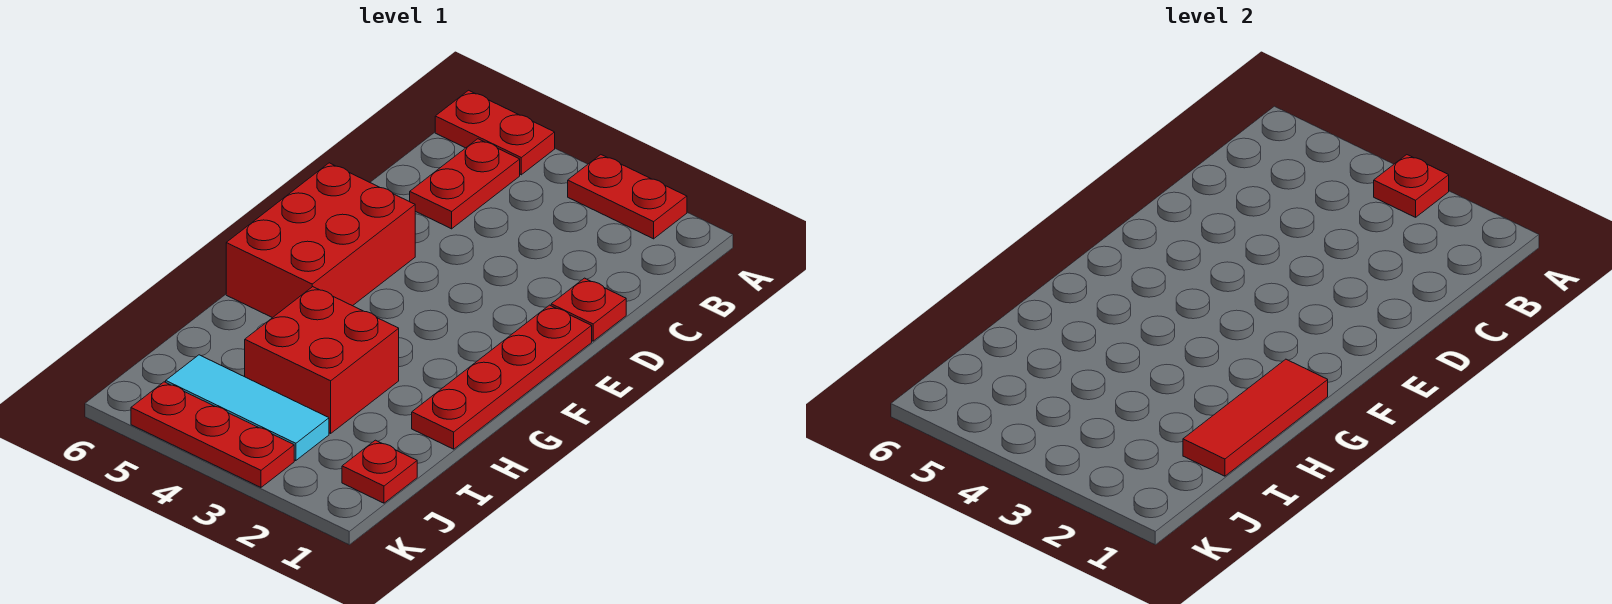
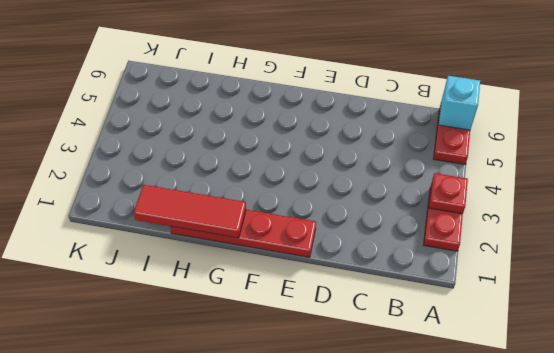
cyan brick A6 level 2 -> none
none -> red plate B5:C5 level 1
none -> red plate D1 level 1
none -> red brick E5:G6 level 1

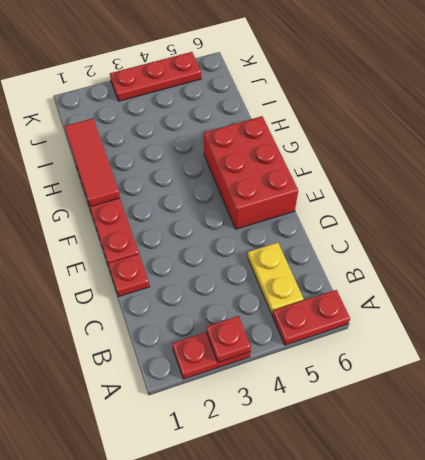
yellow plate B5:C5 level 1 -> red plate B5:C5 level 1
none -> red brick H3:I4 level 1
none -> red plate J1 level 1
none -> cyan tile J3:J5 level 1

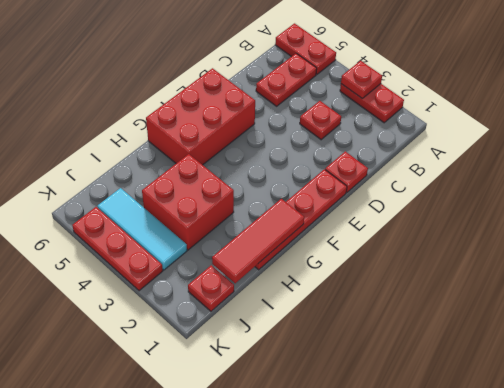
red plate C3 level 1 -> none

